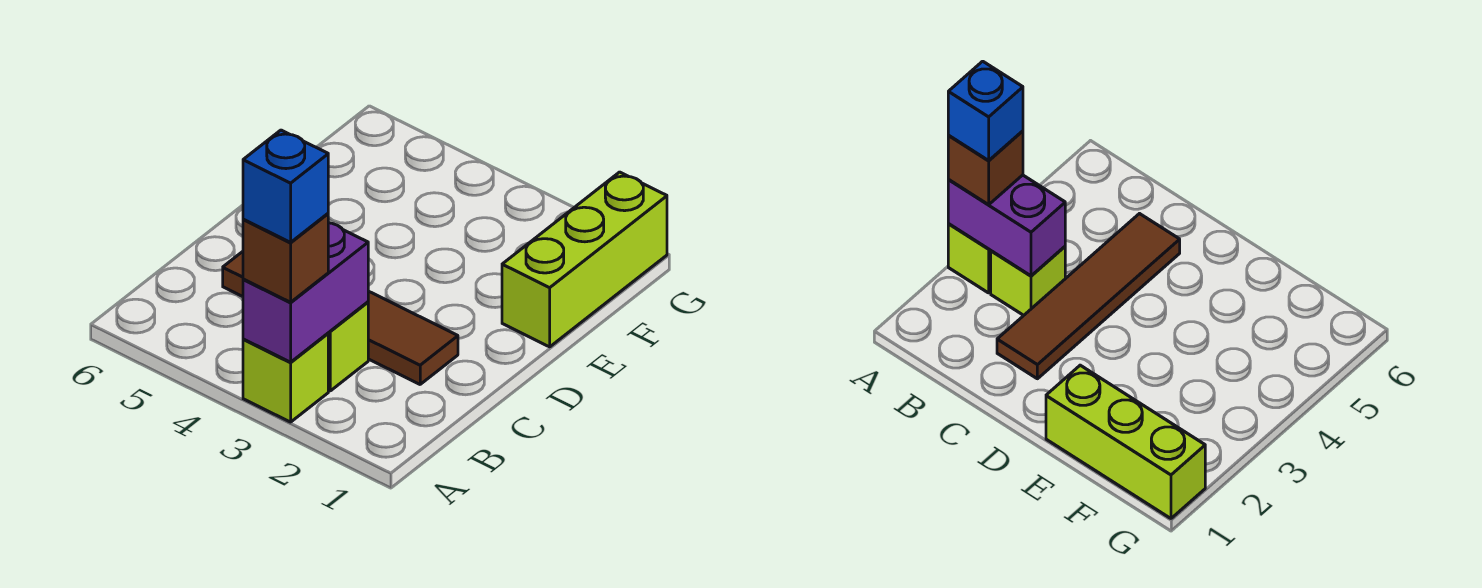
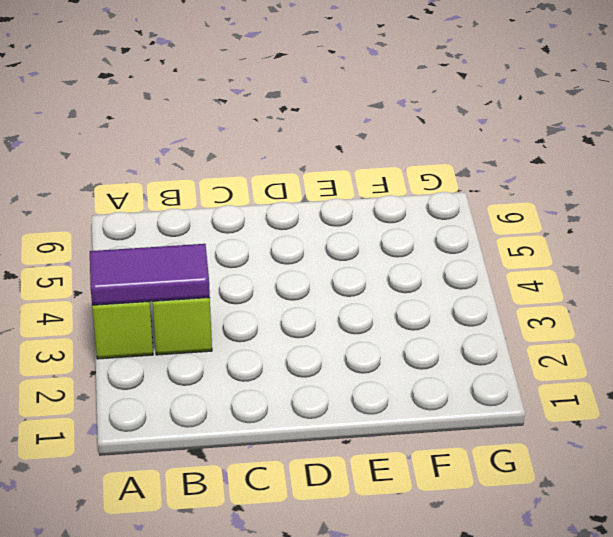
purple tile A3:B3 level 2 -> purple brick A3:B3 level 2
none -> brown tile C2:C5 level 1
none -> lime brick E1:G1 level 1

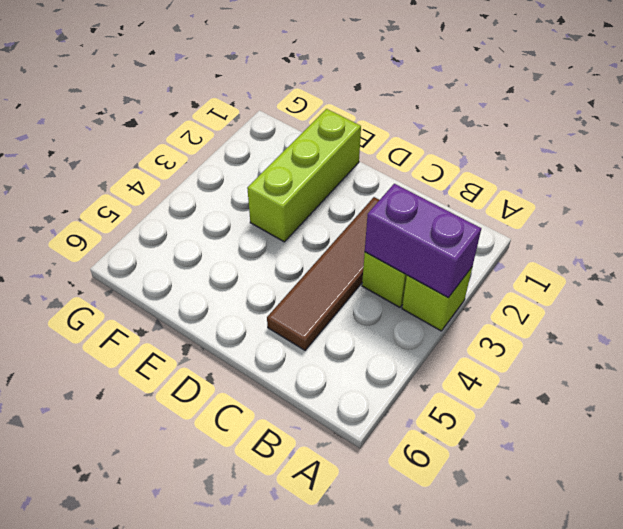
lime brick E1:E3 level 1 -> lime brick E1:G1 level 1
none -> brown brick A3 level 3
none -> blue brick A3 level 4

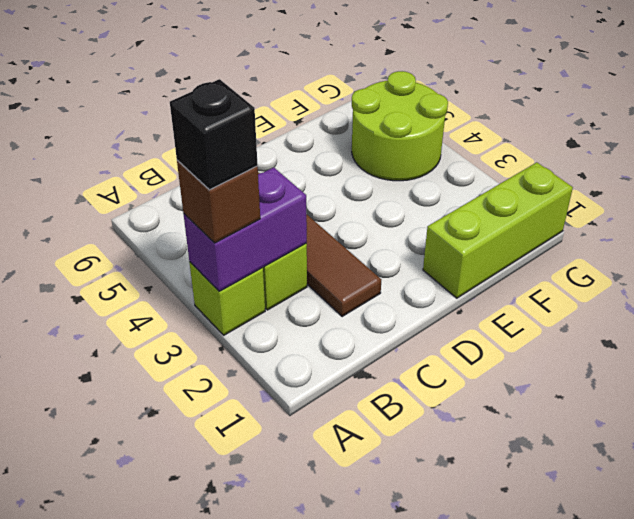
black brick A3 level 4 -> blue brick A3 level 4
lime round brick F4:G5 level 1 -> none

